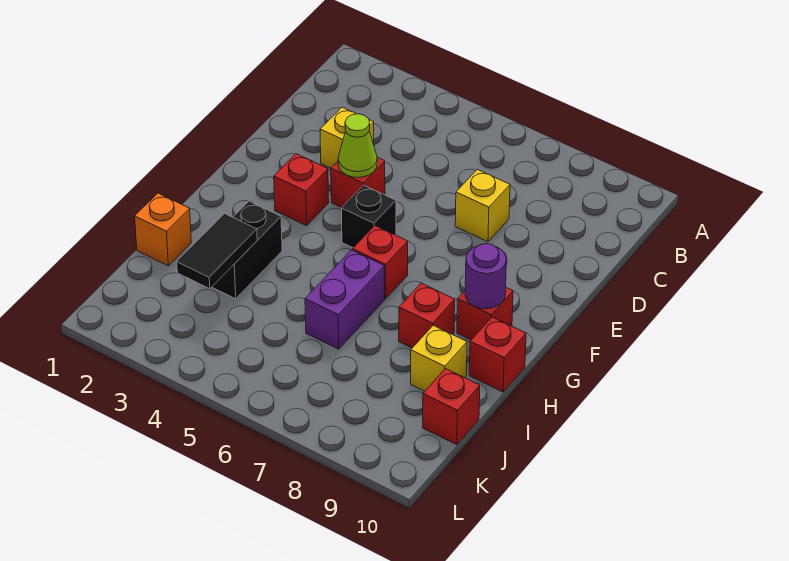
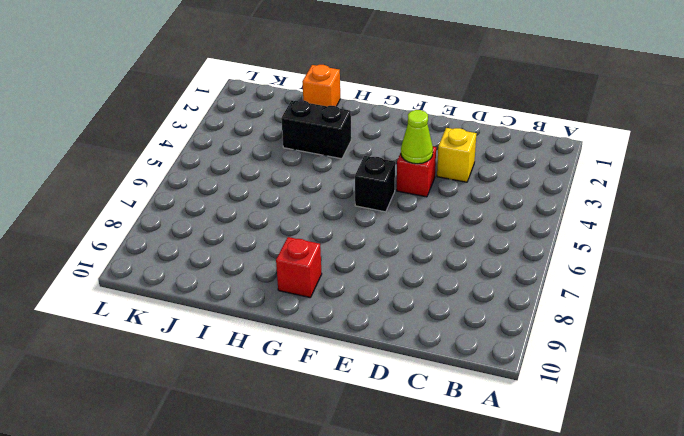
none -> yellow brick D7 level 1
none -> red brick F3 level 1
none -> red brick G6 level 1

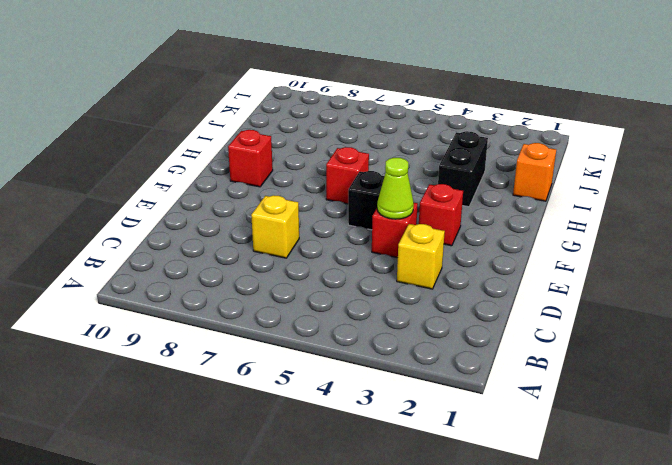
none -> purple brick H6:I6 level 1
none -> red brick H8 level 1
none -> red brick H10 level 1

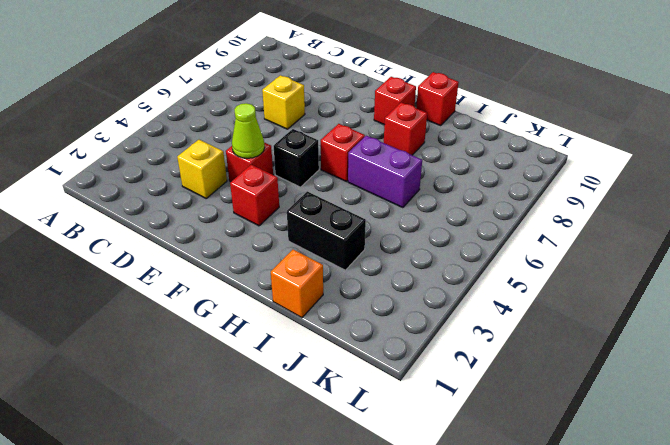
none -> yellow brick I9 level 1
none -> red brick J10 level 1
none -> purple round brick G9 level 2

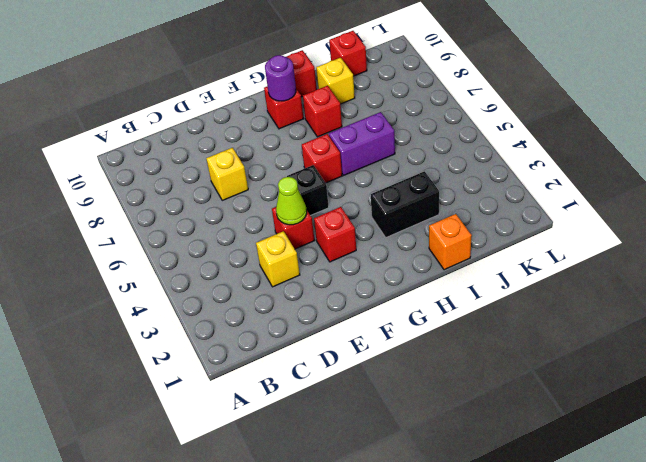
none -> black tile I3:J3 level 2

